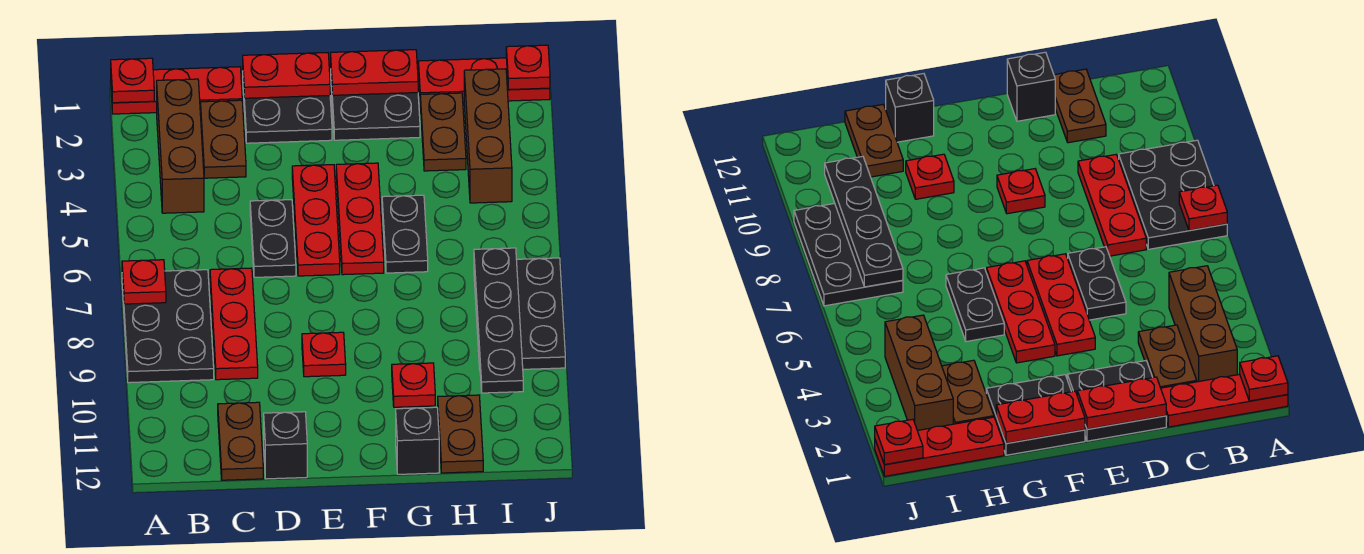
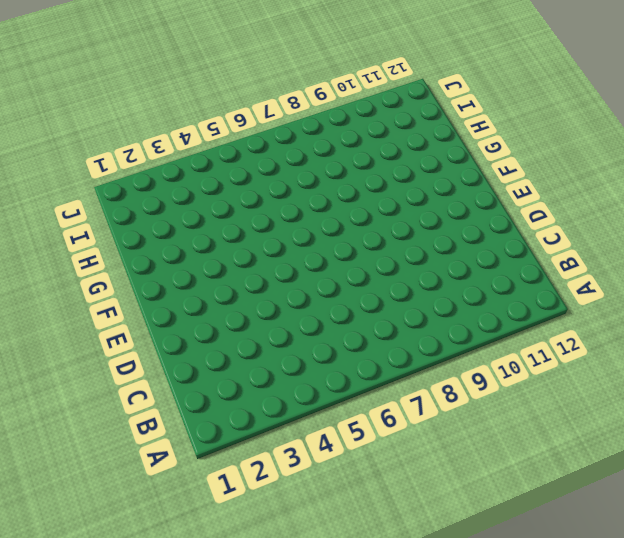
none -> red plate A1:C1 level 1
none -> black plate A7:B9 level 1
none -> brown brick B2:B4 level 1

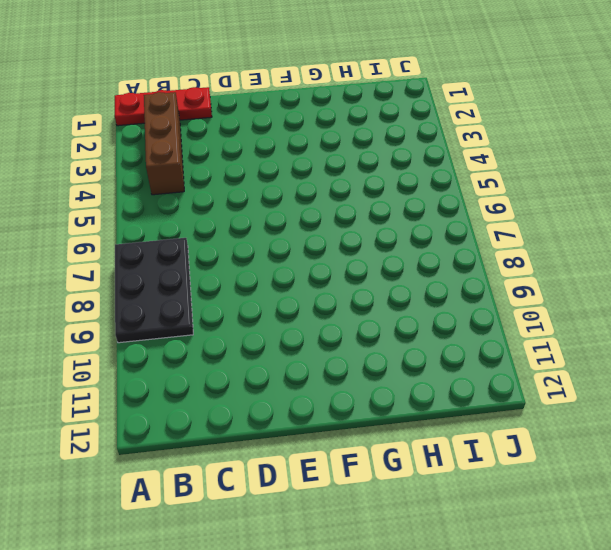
none -> brown plate C2:C3 level 1
none -> red plate C7:C9 level 1
none -> brown plate C11:C12 level 1

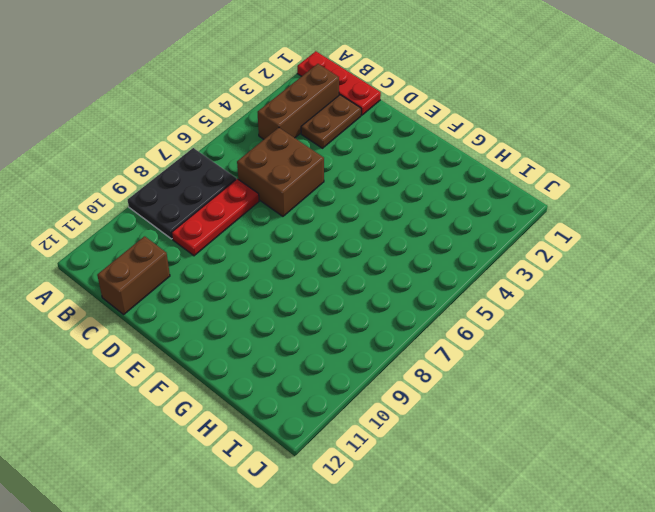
brown brick C5:D6 level 1 -> black plate D5:D6 level 1
brown brick C11:C12 level 1 -> brown plate C11:C12 level 1
none -> black plate D1:E2 level 1
none -> black brick D12 level 1
none -> red plate E4:E6 level 1

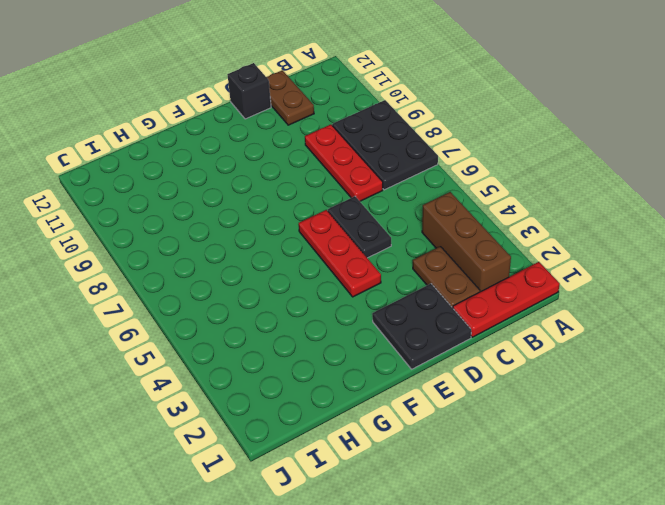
none -> red plate E9 level 1
none -> black plate F1:G2 level 1
none -> red plate F4:F6 level 1

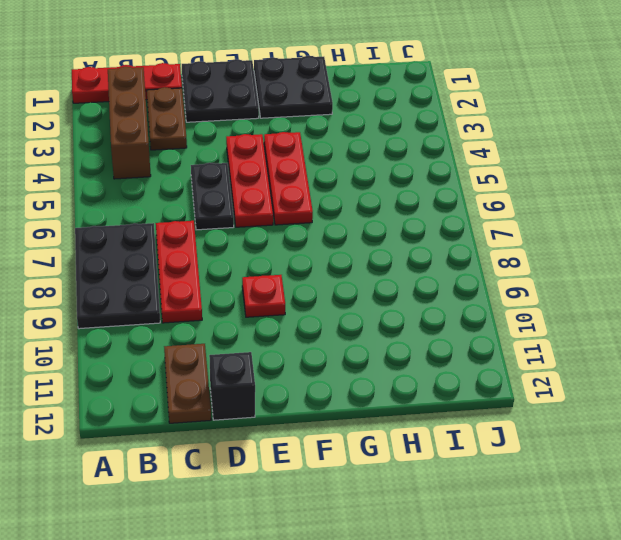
none -> black plate G5:G6 level 1
none -> red plate G10 level 1
none -> black brick G12 level 1

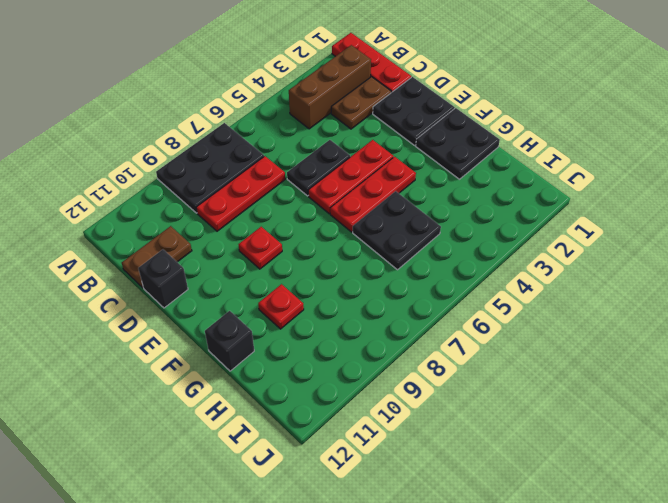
black plate G5:H6 level 1 -> black plate G5:G6 level 1
none -> red plate H1:J1 level 1
none -> brown plate H2:H3 level 1
none -> brown plate H11:H12 level 1

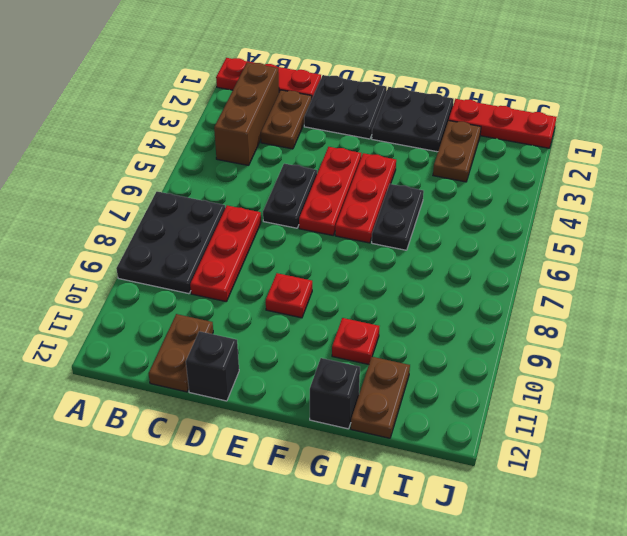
none -> brown brick I2:I4 level 1
none -> black plate I7:J9 level 1
none -> red plate A1 level 2

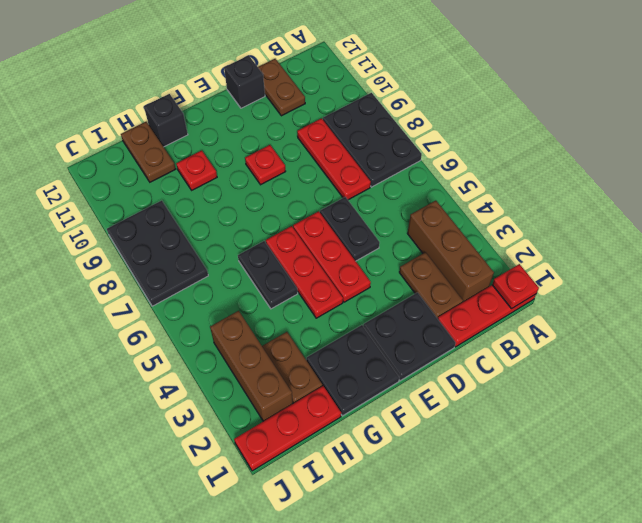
none -> red plate A7 level 2
none -> red plate D1:E1 level 2
none -> red plate F1:G1 level 2

